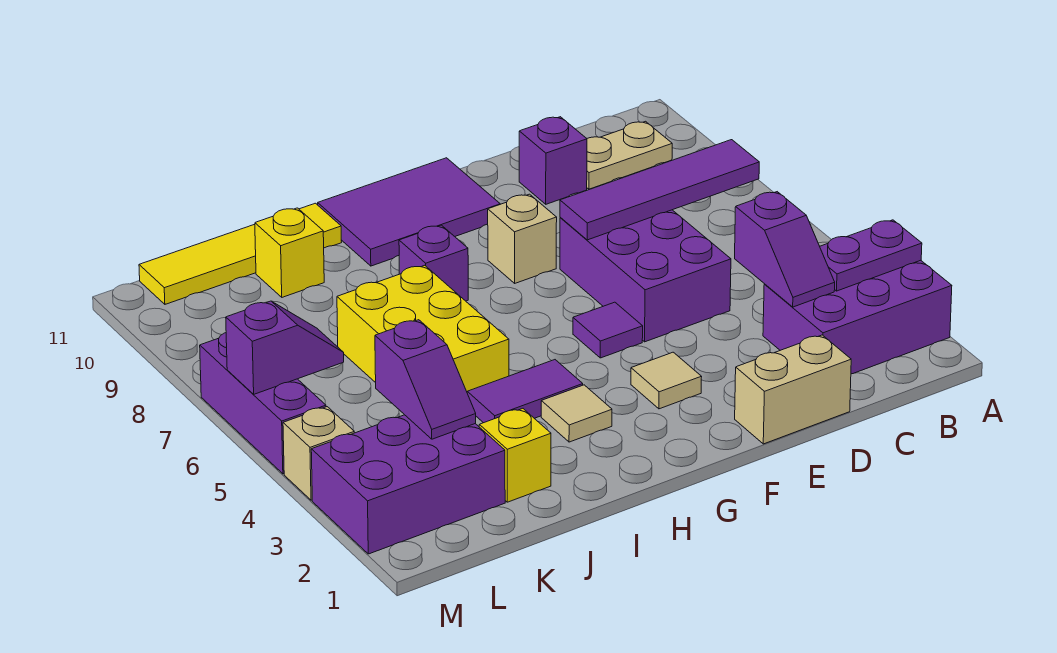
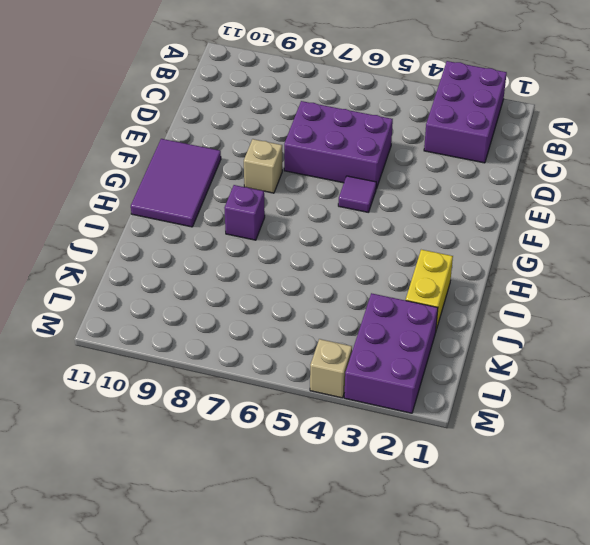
yellow brick I2:J2 level 1 -> yellow brick J2 level 1
none -> tan plate B10:C10 level 1
none -> tan brick D1:E1 level 1
none -> purple brick D10 level 1

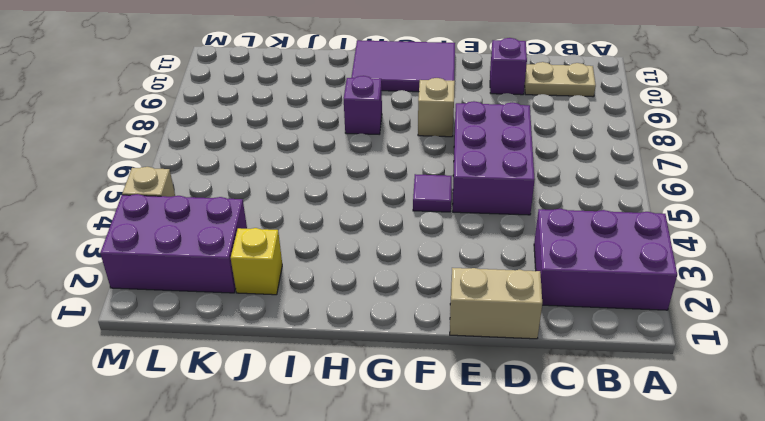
none -> tan tile F3 level 1
none -> tan tile H3 level 1
none -> purple tile H4:I4 level 1

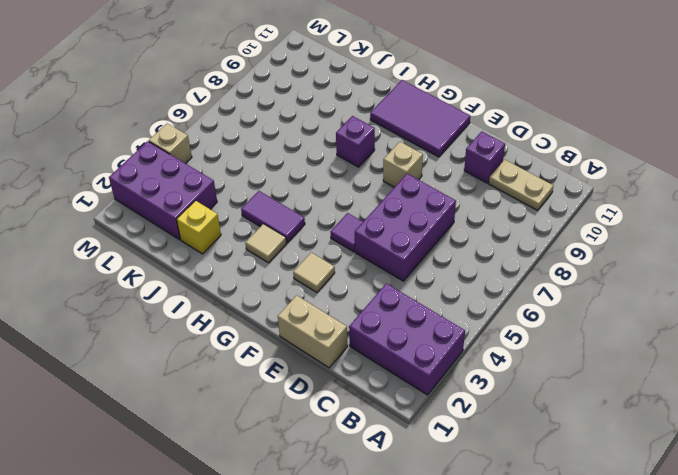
none -> yellow brick I5:J7 level 1
none -> yellow tile I11:L11 level 1
none -> yellow brick J10 level 1

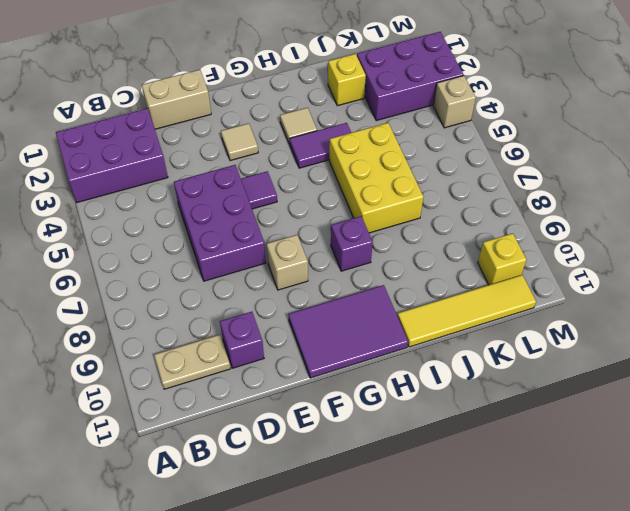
yellow brick L10 level 1 -> yellow brick J10 level 1
none -> purple brick M5:M7 level 1
none -> purple plate A3:B3 level 2
none -> purple tile B7:E7 level 2

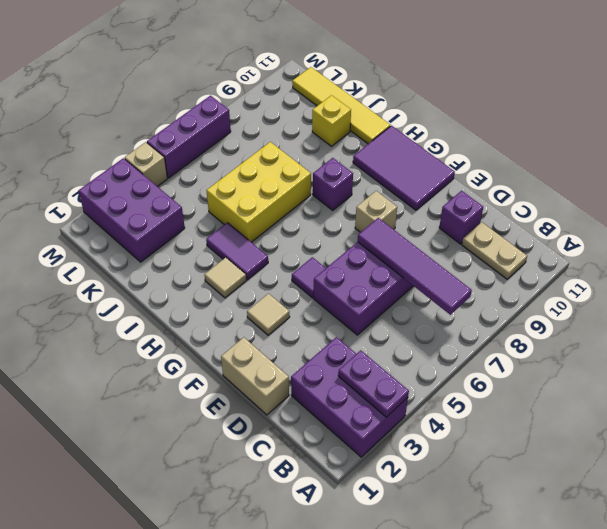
none -> yellow brick J2 level 1
none -> purple slope C3:C4 level 2 top 4
none -> purple slope K3:K4 level 2 top 4

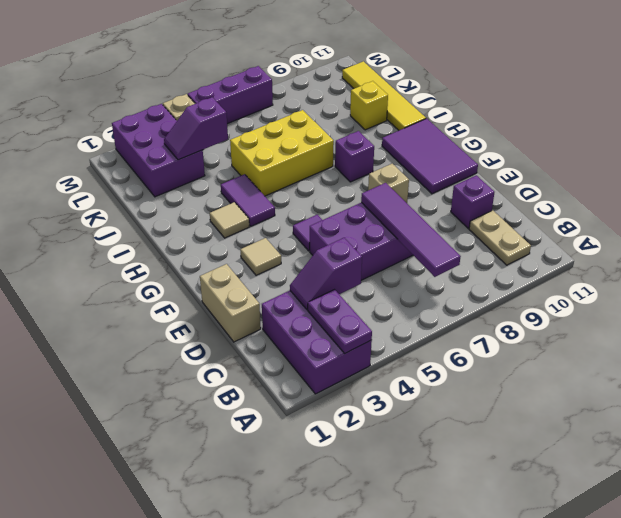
none -> yellow brick J2 level 1
none -> purple slope L6:M6 level 2 top M

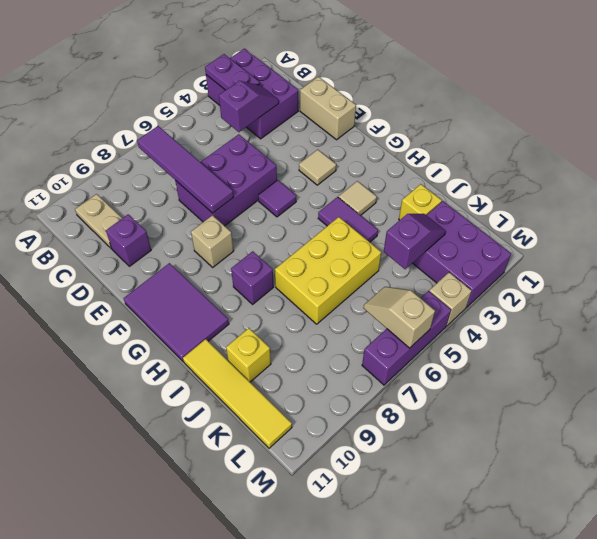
tan slope L6:M6 level 2 top M -> purple slope L6:M6 level 2 top M

